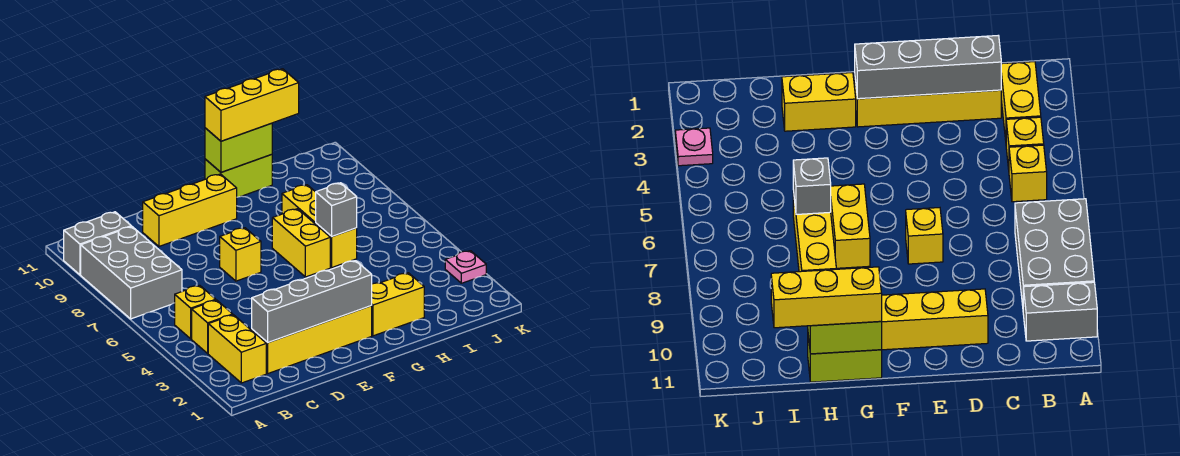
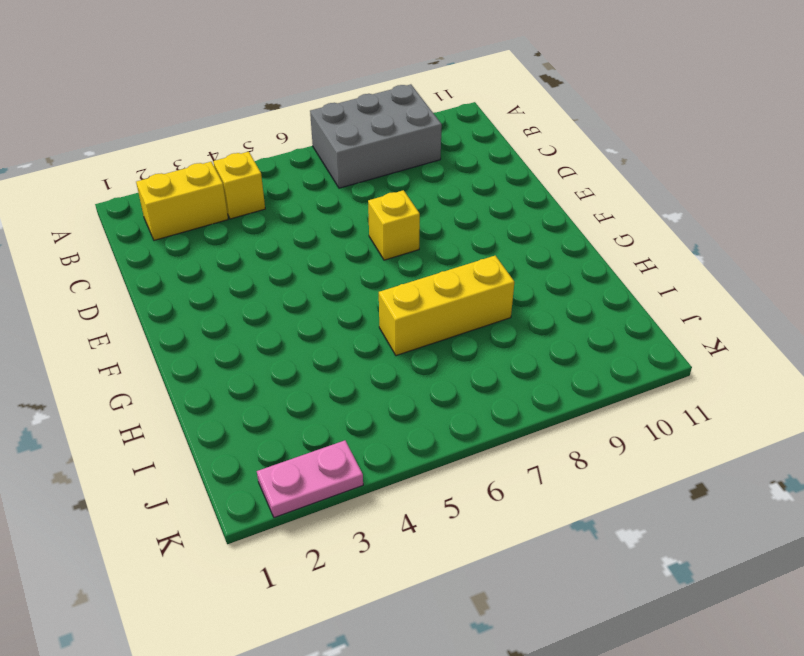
pink plate K2:K3 level 1 -> pink plate K3 level 1
none -> grey brick A10:B10 level 1
none -> yellow brick B5 level 1
none -> yellow brick C2:F2 level 1

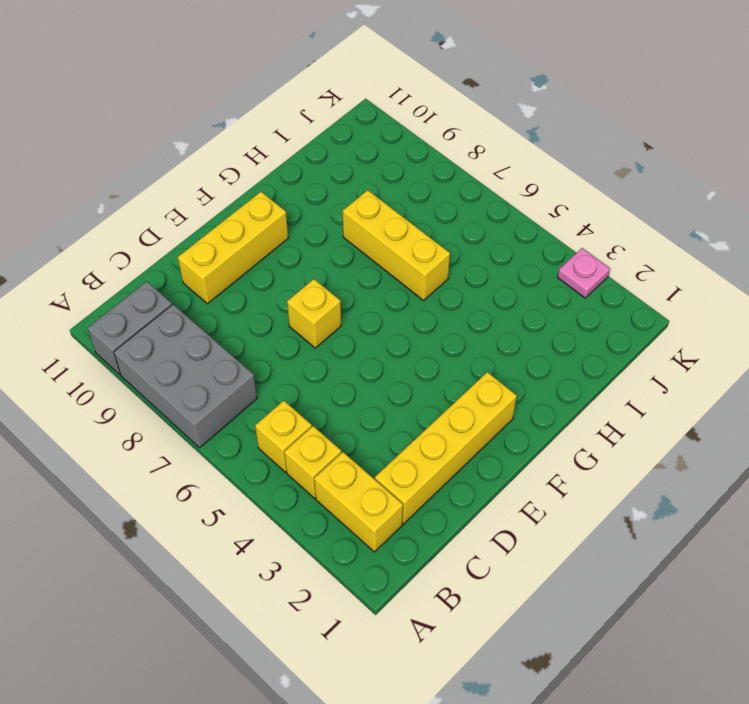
none -> yellow brick G2:H2 level 1
none -> yellow brick G6:G7 level 1
none -> lime brick G11:H11 level 1

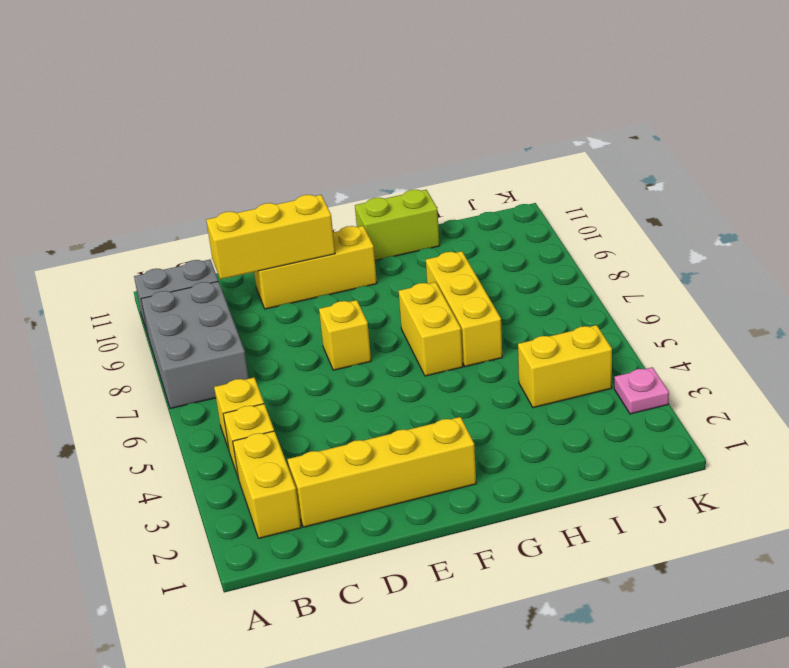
yellow brick C10:E10 level 2 -> yellow brick G11:I11 level 3
yellow brick I4:J4 level 1 -> yellow brick G2:H2 level 1
none -> grey brick C2:F2 level 2
none -> lime brick G11:H11 level 2
none -> grey brick H6 level 2

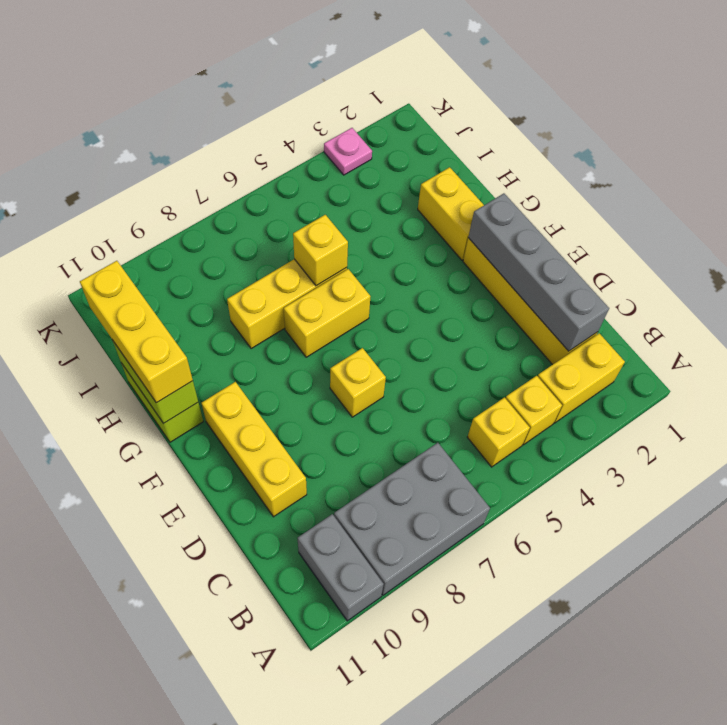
yellow brick H6 level 2 -> grey brick H6 level 2

